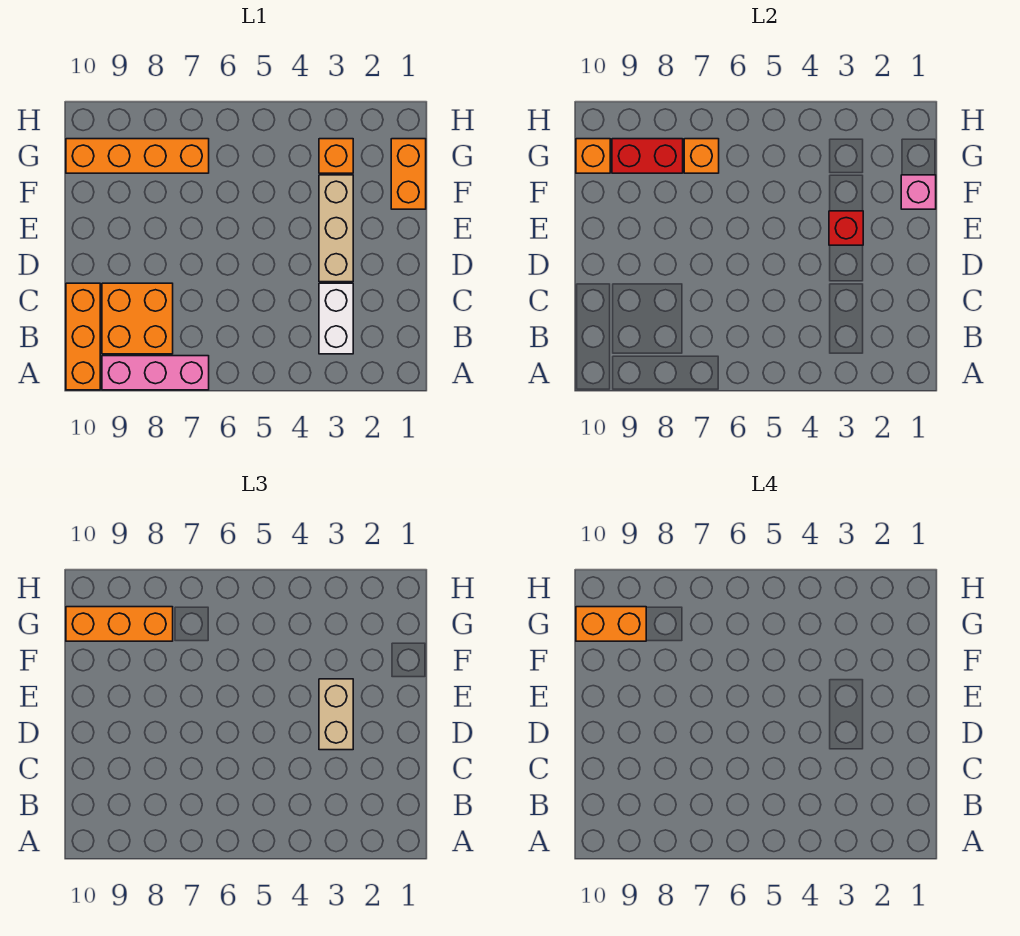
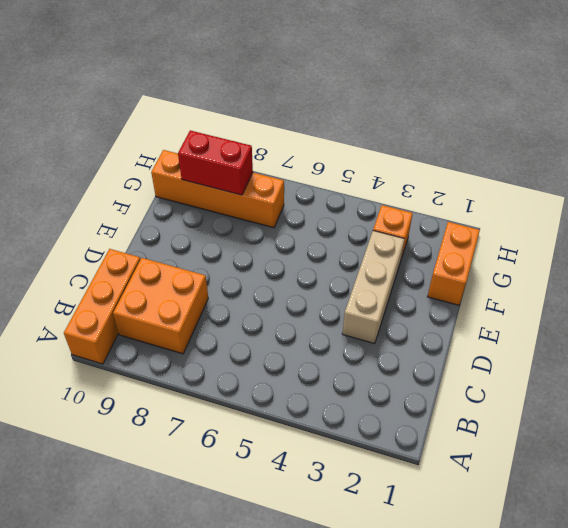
none -> pink brick A7:A9 level 1
none -> white brick B3:C3 level 1
none -> red brick E3 level 2

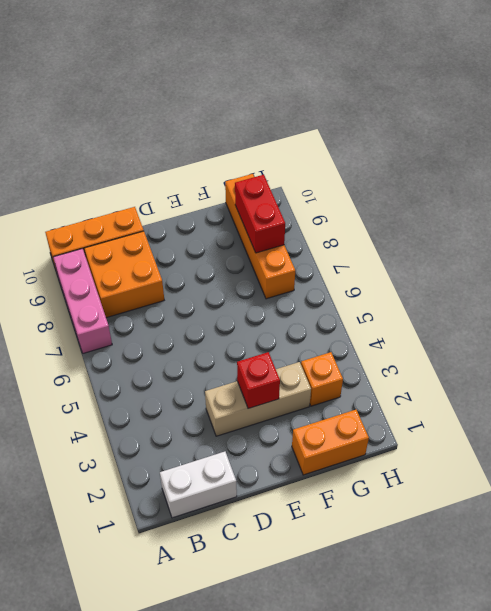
white brick B1:C1 level 1 -> white brick B3:C3 level 1
none -> pink brick F1 level 2
none -> orange brick G7 level 2
none -> orange brick G10 level 2

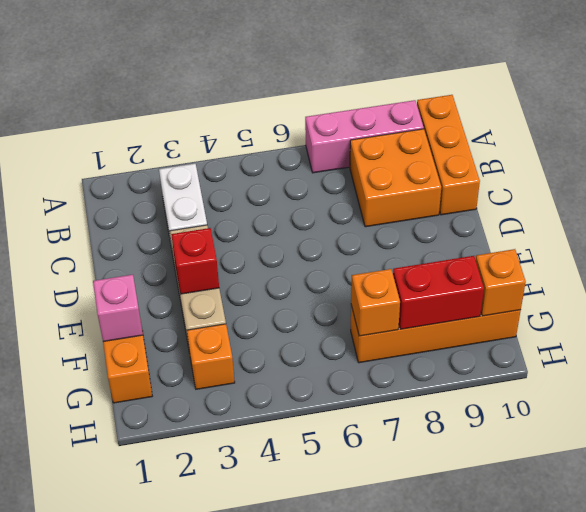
none -> tan brick D3:E3 level 3
none -> orange brick G8:G10 level 3
none -> orange brick G9:G10 level 4

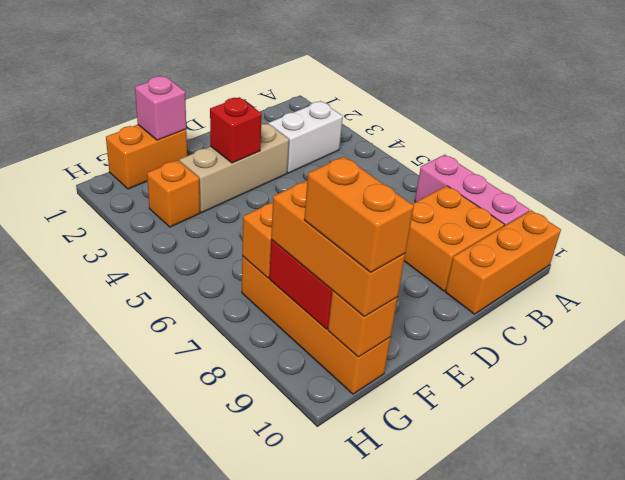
none -> tan brick D3:E3 level 3

